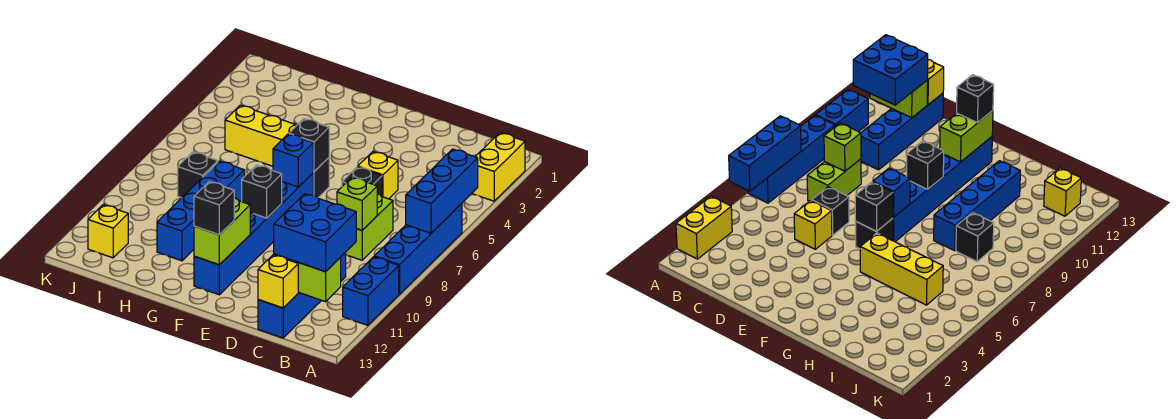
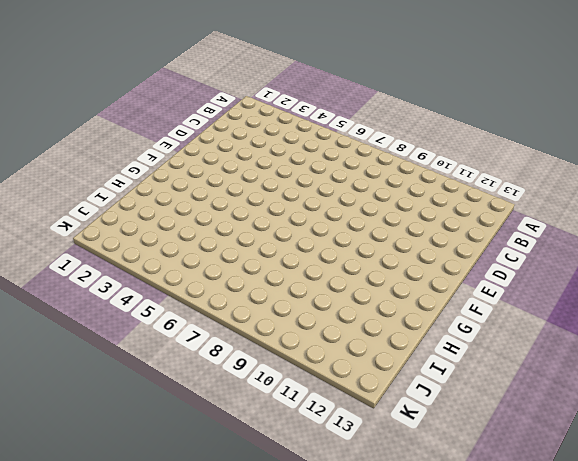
none -> yellow brick A2:A3 level 1
none -> blue brick A6:A9 level 1
none -> blue brick A10:A11 level 1

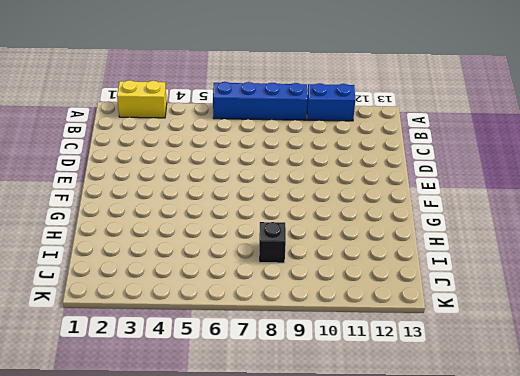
none -> lime brick C7:C8 level 1
none -> blue brick C10:C13 level 1
none -> yellow brick D5 level 1

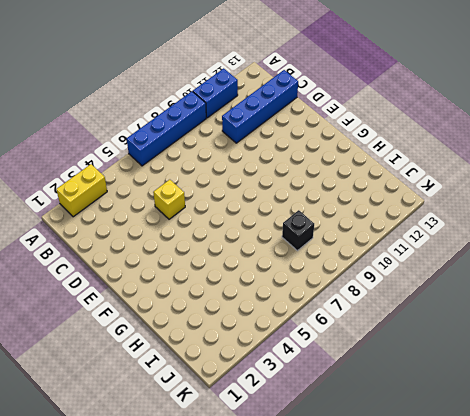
none -> lime brick C7:C8 level 1
none -> black brick D6 level 1
none -> black brick F6 level 1

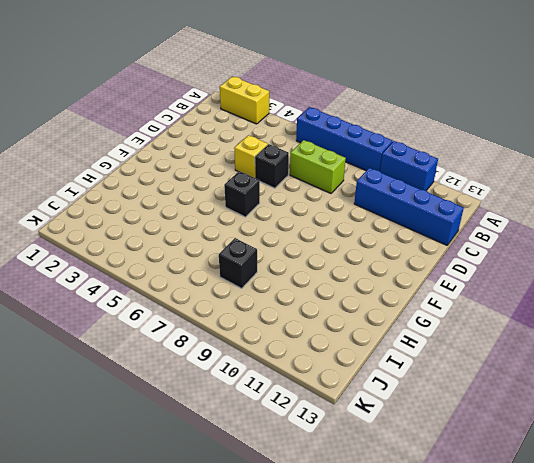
none -> blue brick F7:F12 level 1
none -> yellow brick G5:I5 level 1
none -> blue brick H8:H11 level 1

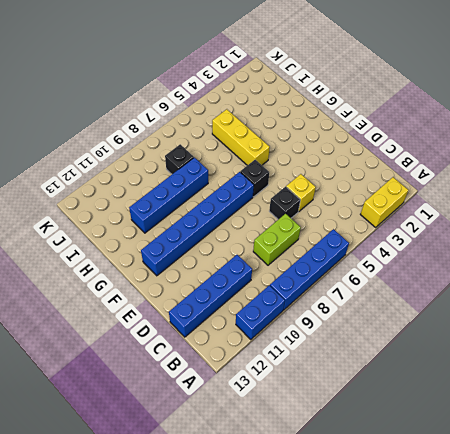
none -> yellow brick J12 level 1
none -> blue brick A5:A7 level 2
none -> lime brick B12:C12 level 2

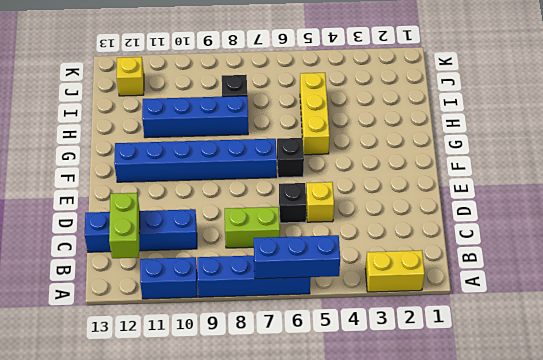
none -> lime brick C8 level 2
none -> yellow brick C13 level 2
none -> black brick F6 level 2

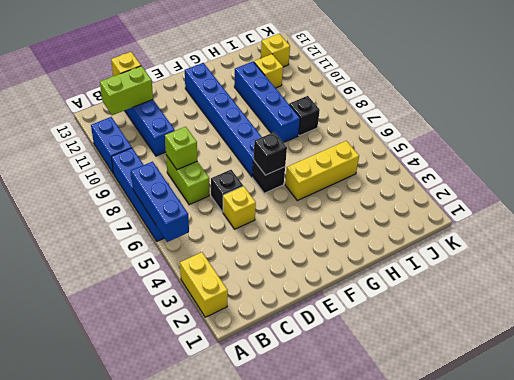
yellow brick I11 level 1 -> none
none -> blue brick F7 level 2
none -> black brick F9 level 2
none -> lime brick F11:F12 level 2

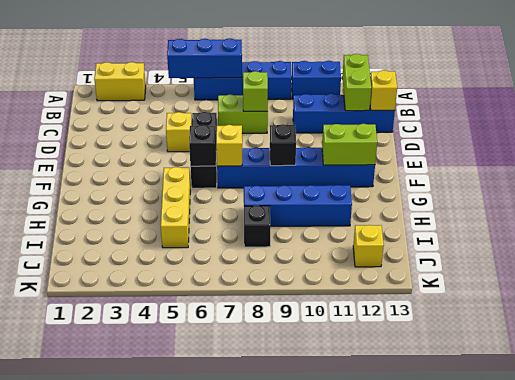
yellow brick F7 level 2 -> blue brick F7 level 2
none -> blue brick B11:C12 level 3
none -> black brick F12 level 3

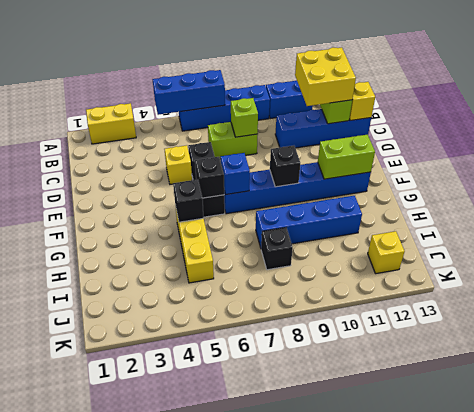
yellow brick B11:C12 level 3 -> blue brick B11:C12 level 3
black brick G5 level 2 -> black brick F12 level 3

